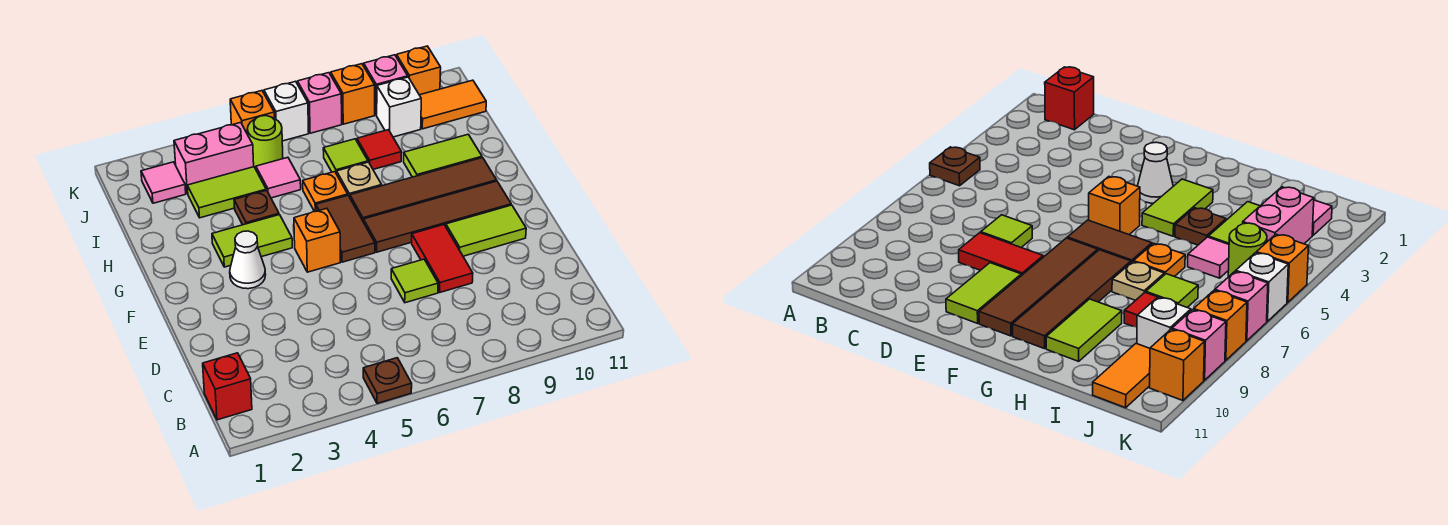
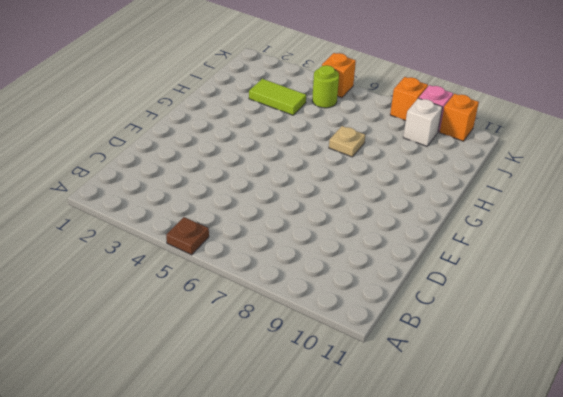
none -> red brick B1 level 1
none -> lime tile D7 level 1
none -> red tile D8:E8 level 1
none -> lime tile E9:E10 level 1

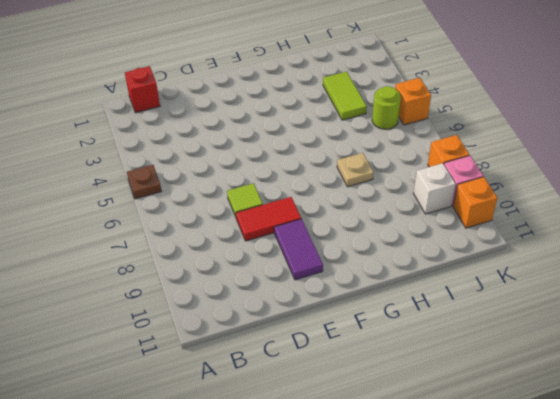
purple tile E9:E10 level 1 -> lime tile E9:E10 level 1
none -> white cone F3 level 1
none -> orange brick F5 level 1
none -> brown tile F6:G6 level 1
none -> brown tile F7:F10 level 1

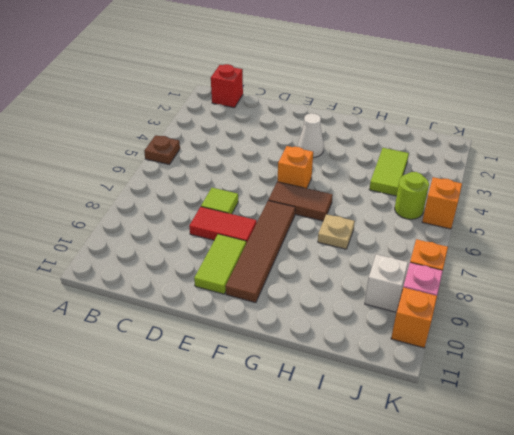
none -> lime tile G3:G4 level 1
none -> brown tile G7:G10 level 1
none -> brown plate H4 level 1
none -> orange plate H6 level 1

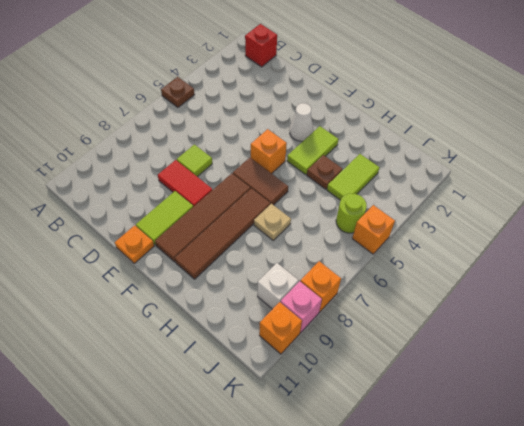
orange plate E11 level 1 -> orange plate H6 level 1
none -> lime tile H9:H10 level 1
none -> pink tile I5 level 1
none -> lime tile I7 level 1
none -> red tile I8 level 1

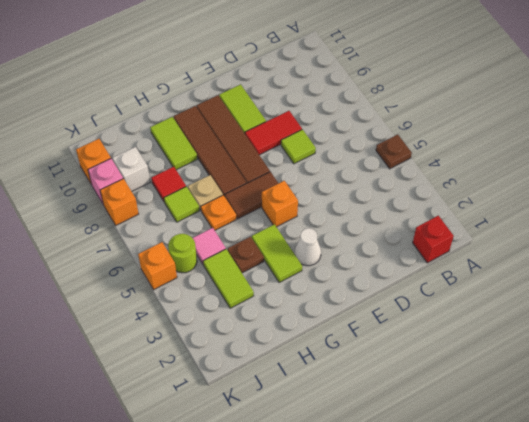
none -> pink tile J2 level 1
none -> pink brick J3:J4 level 1
none -> orange tile J10:J11 level 1
none -> white brick K6 level 1

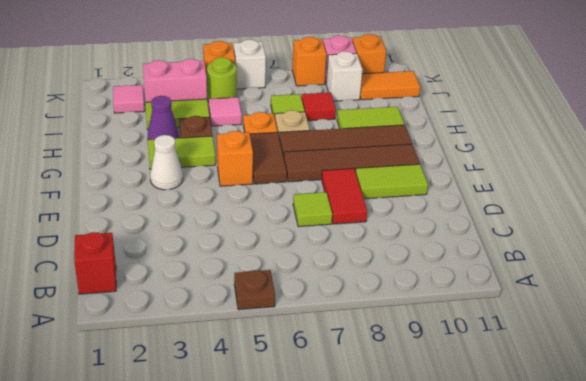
purple cone H3 level 1 -> none
none -> pink brick K7 level 1

